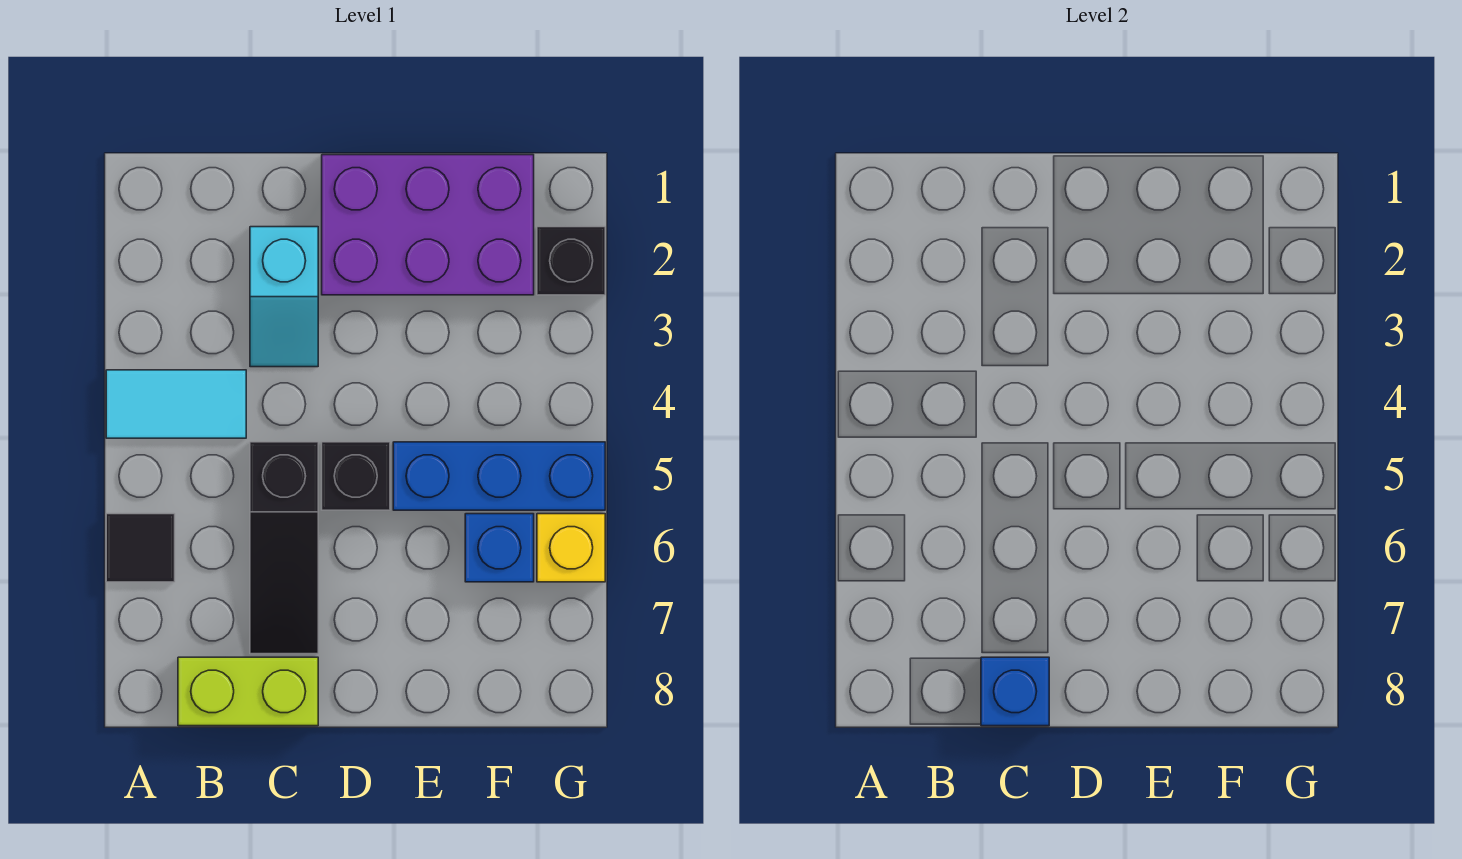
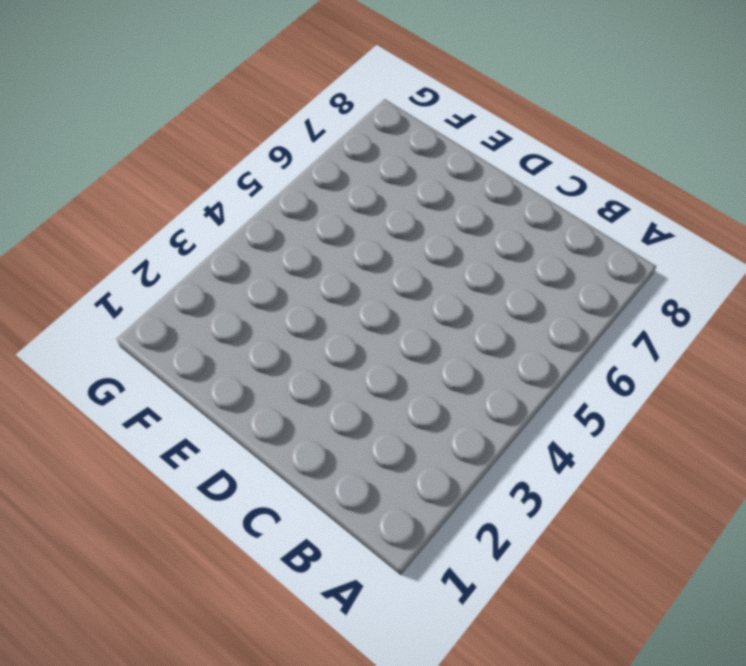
none -> cyan tile A4:B4 level 1
none -> black tile A6 level 1
none -> lime brick B8:C8 level 1

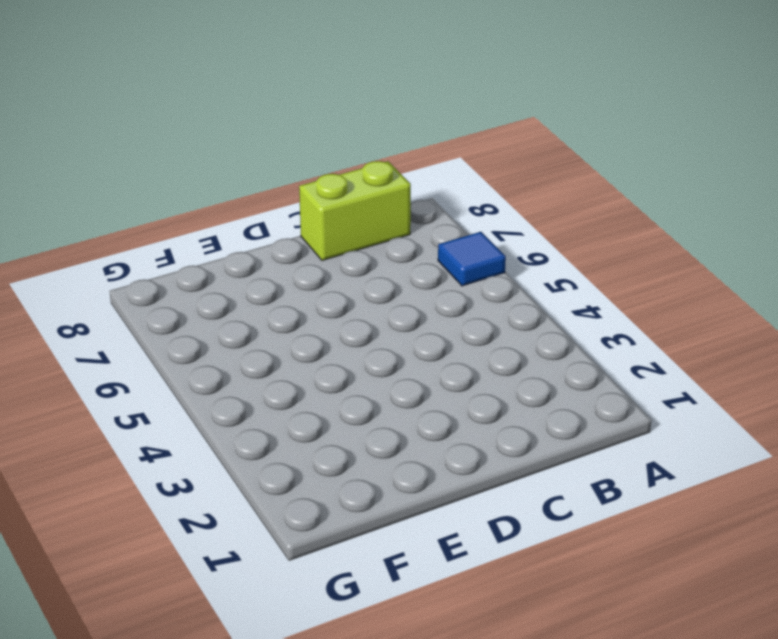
blue tile A6 level 1 -> black tile A6 level 1
none -> cyan tile A4:B4 level 1
none -> cyan slope C2:C3 level 1 top 2
none -> black slope C5:C7 level 1 top 5

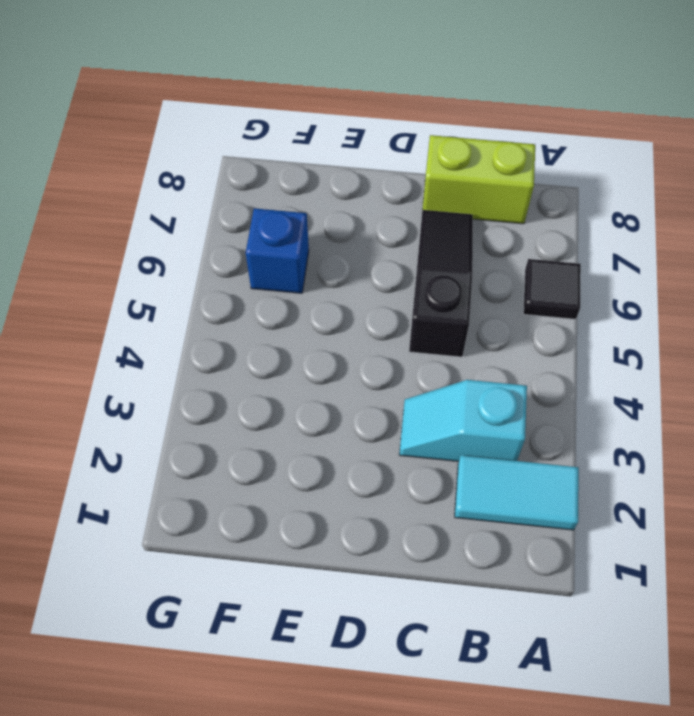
cyan tile A2:B2 level 1 -> cyan tile A4:B4 level 1
cyan slope B3:C3 level 1 top B -> cyan slope C2:C3 level 1 top 2
none -> purple brick D1:F2 level 1
none -> black brick D5 level 1
none -> blue brick E5:G5 level 1

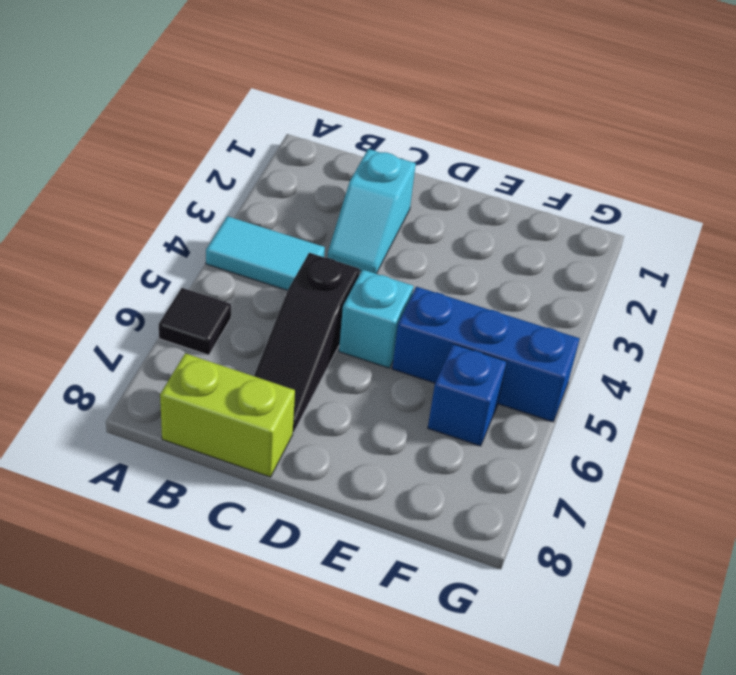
cyan brick D5 level 1 -> black brick D5 level 1
none -> purple brick D1:F2 level 1
none -> black brick G2 level 1
none -> yellow brick G6 level 1

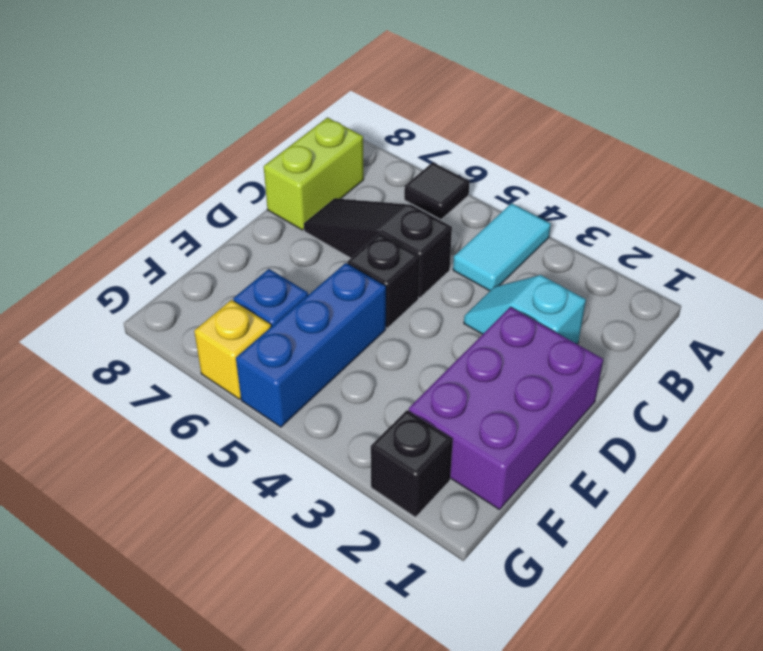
none -> blue brick C8 level 2

